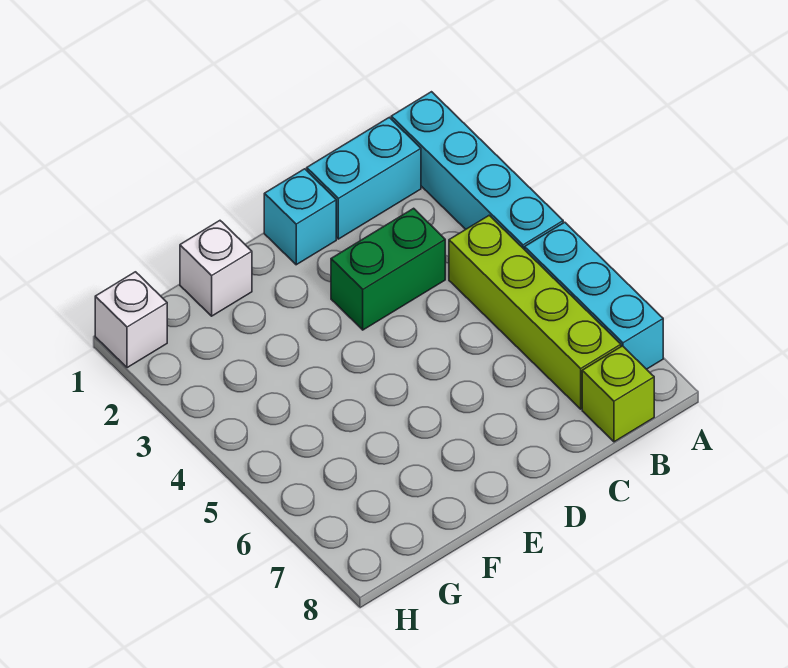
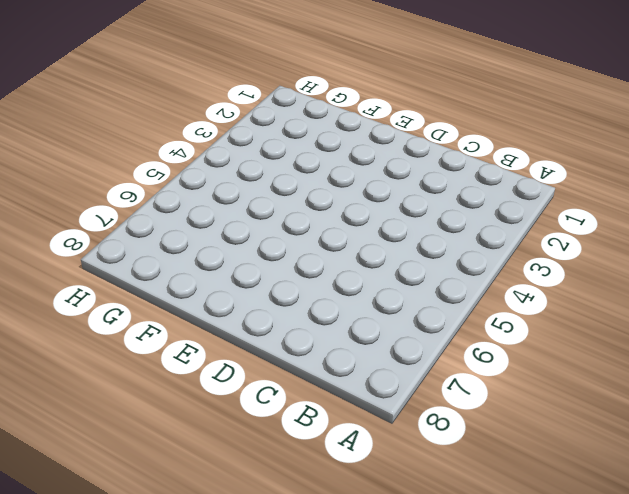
none -> cyan brick A1:A4 level 1
none -> cyan brick A5:A7 level 1

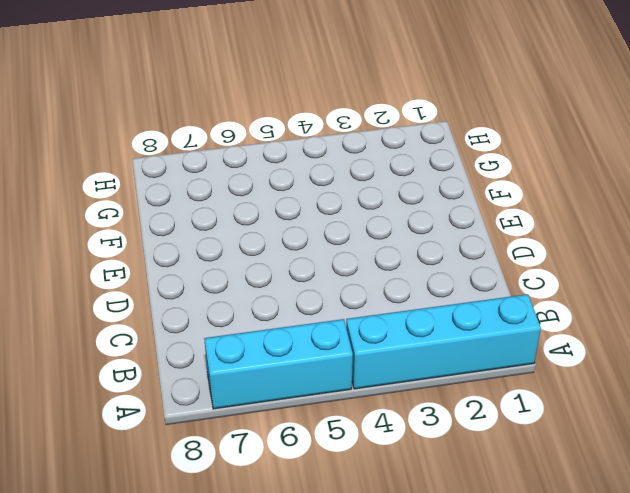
none -> cyan brick B1:C1 level 1
none -> lime brick B4:B7 level 1

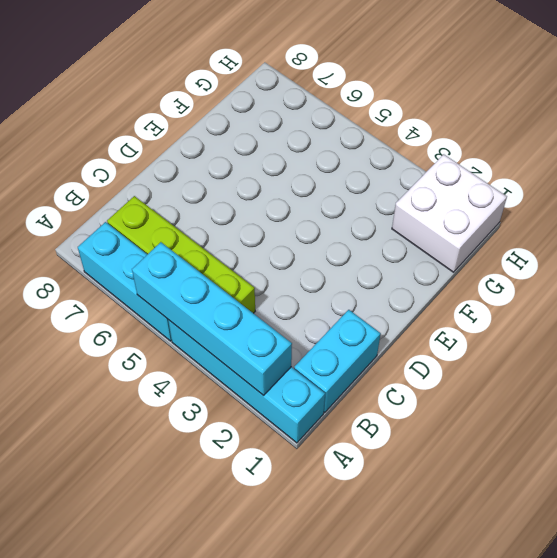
cyan brick A2:A5 level 2 -> none
white brick G1:H2 level 1 -> white brick H1 level 1
none -> lime brick B8 level 1
none -> green brick C3:D3 level 1

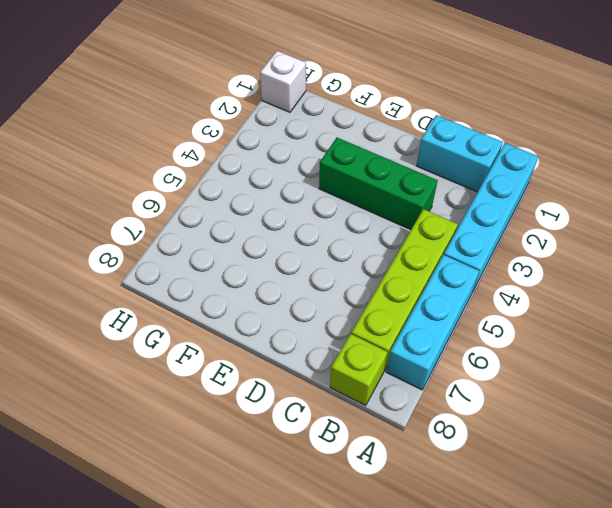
green brick C3:E3 level 1 -> green brick C3:D3 level 1
none -> cyan brick D1 level 1
none -> white brick F1 level 1

